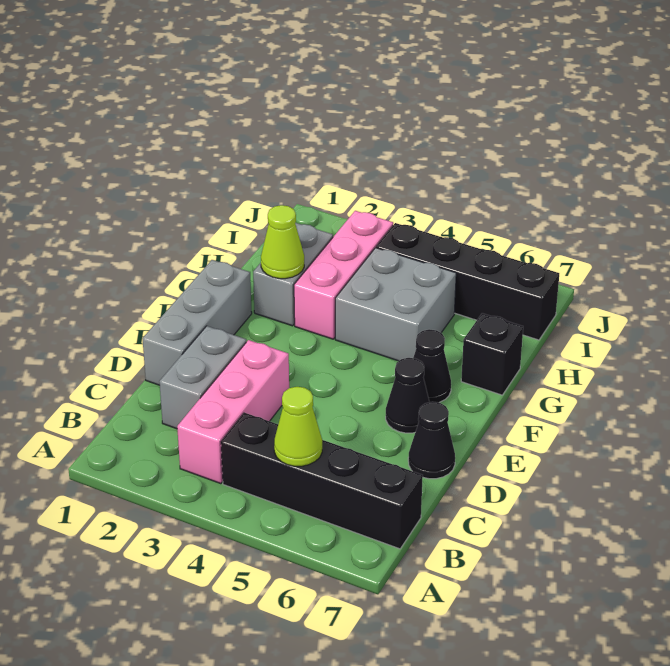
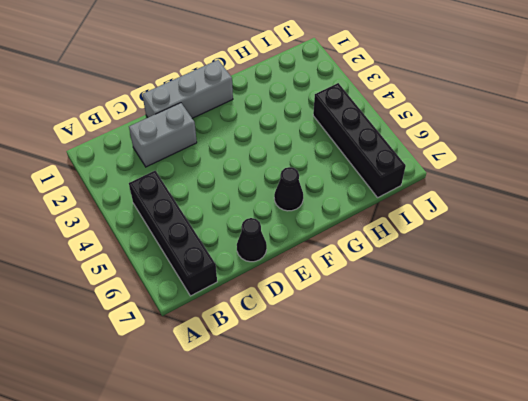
none -> pink brick B3:D3 level 1
none -> black cone E6 level 1
none -> grey brick G2:H2 level 1

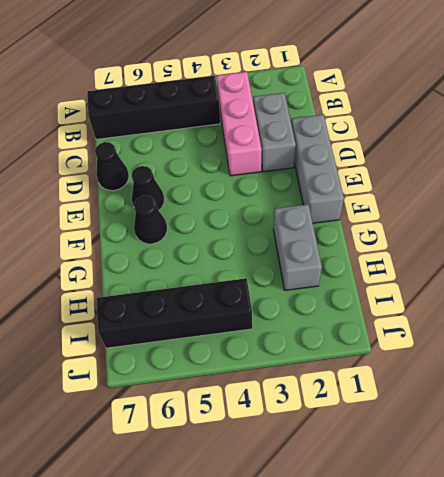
none -> pink brick G3:I3 level 1
none -> grey brick G4:H5 level 1
none -> black brick G7 level 1

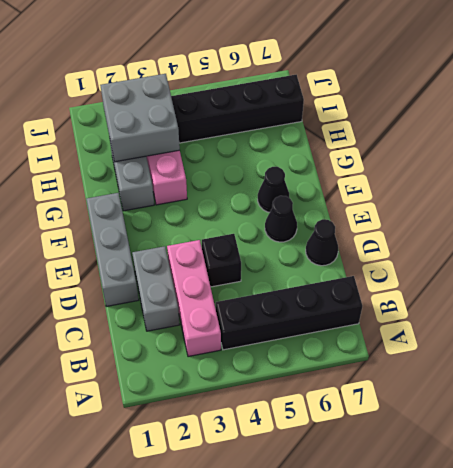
black brick D4 level 1 -> black brick G7 level 1
grey brick H2:I3 level 2 -> grey brick G4:H5 level 1
none -> lime cone B5 level 2
none -> lime cone G2 level 2

